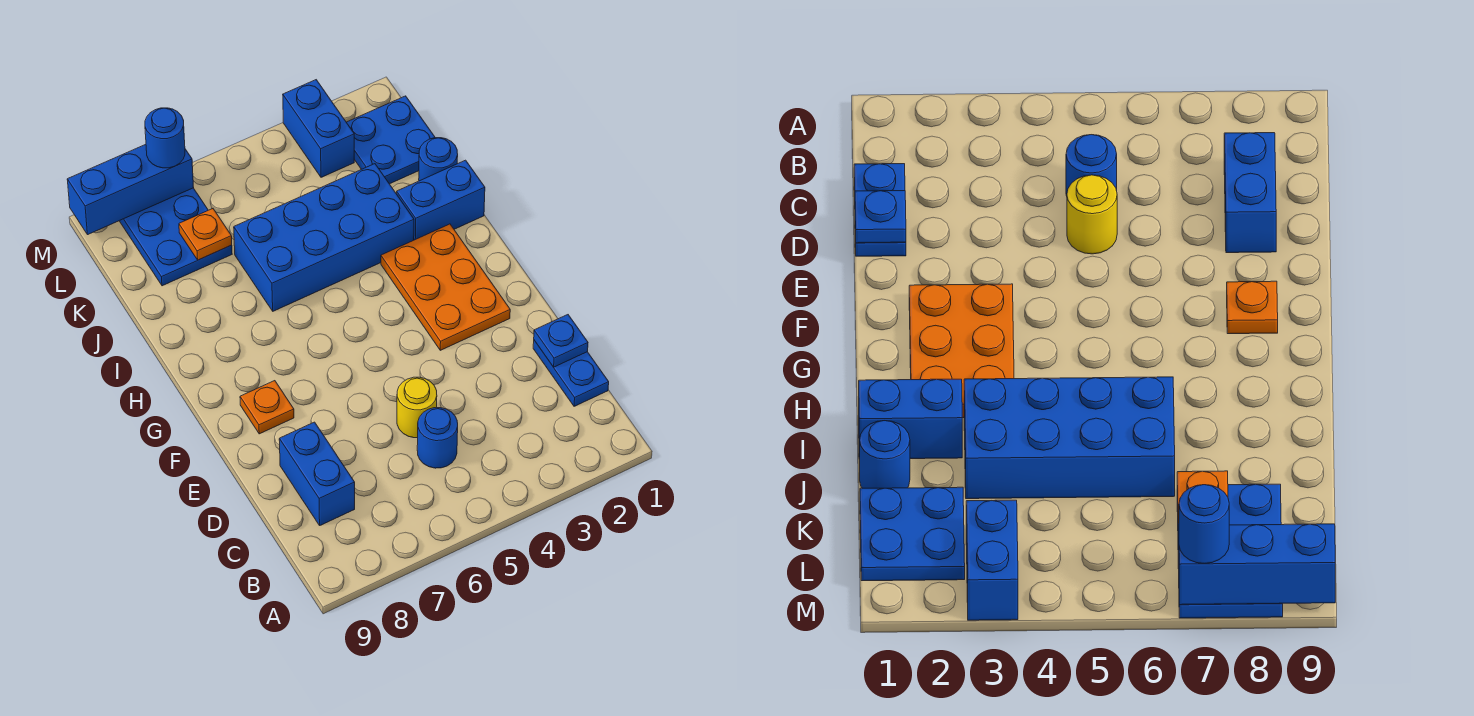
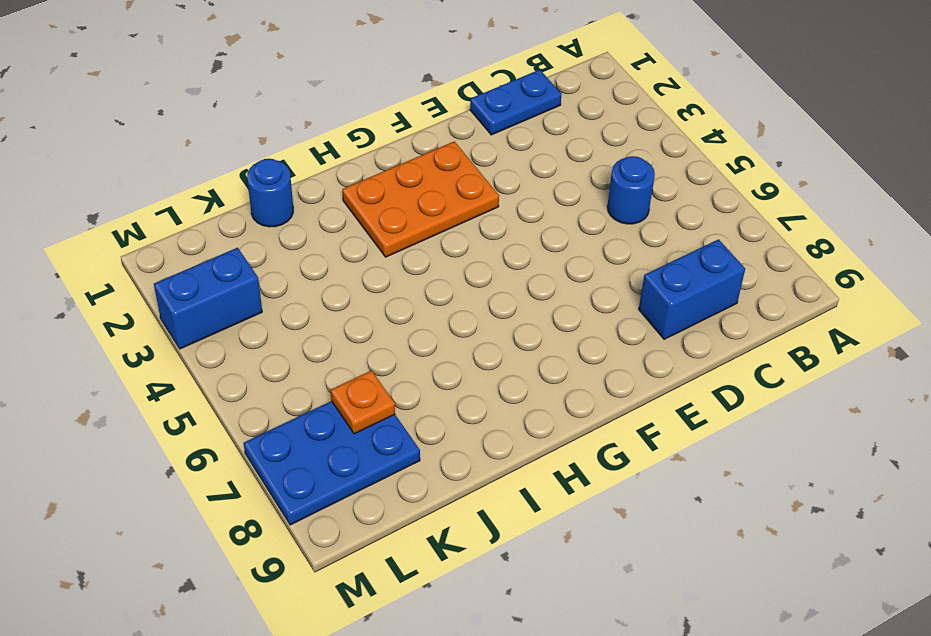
none -> yellow round brick D5 level 1
none -> orange plate F8 level 1
none -> blue brick I1:I2 level 1

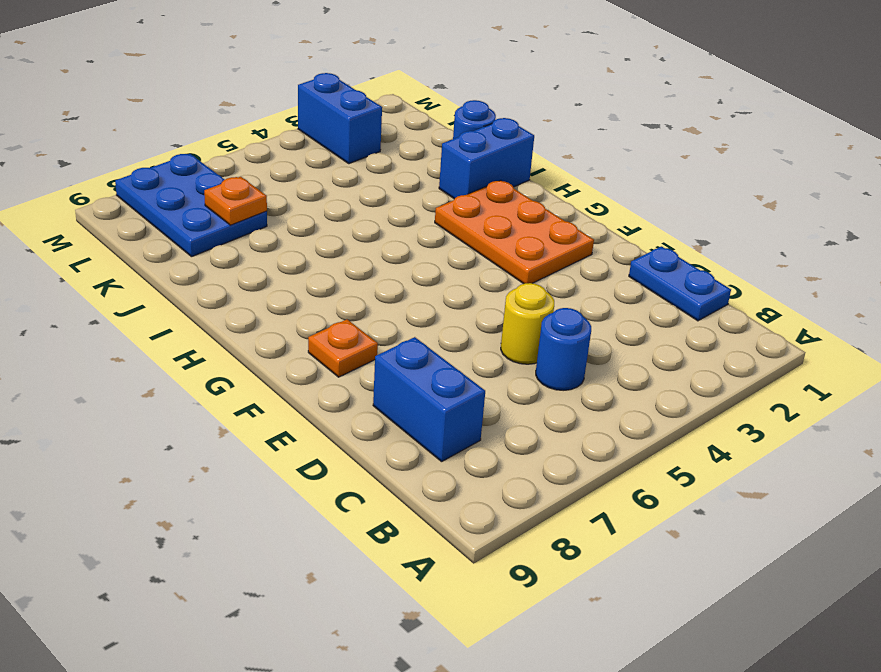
none -> blue brick I3:J6 level 1
none -> blue plate K1:L2 level 1
none -> blue plate D1 level 2

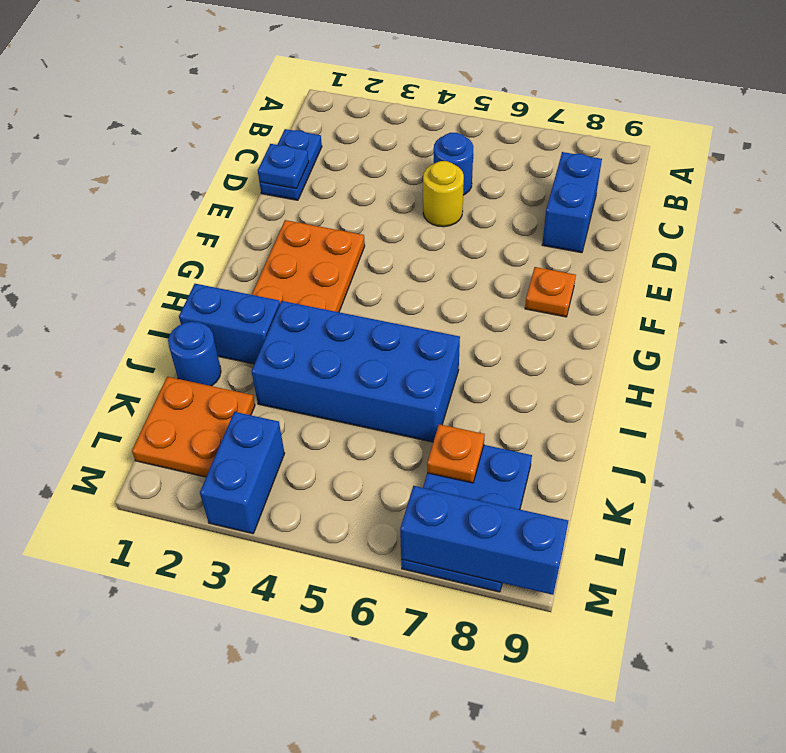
orange plate K1:L2 level 1 -> blue plate K1:L2 level 1
none -> blue round brick M7 level 3

